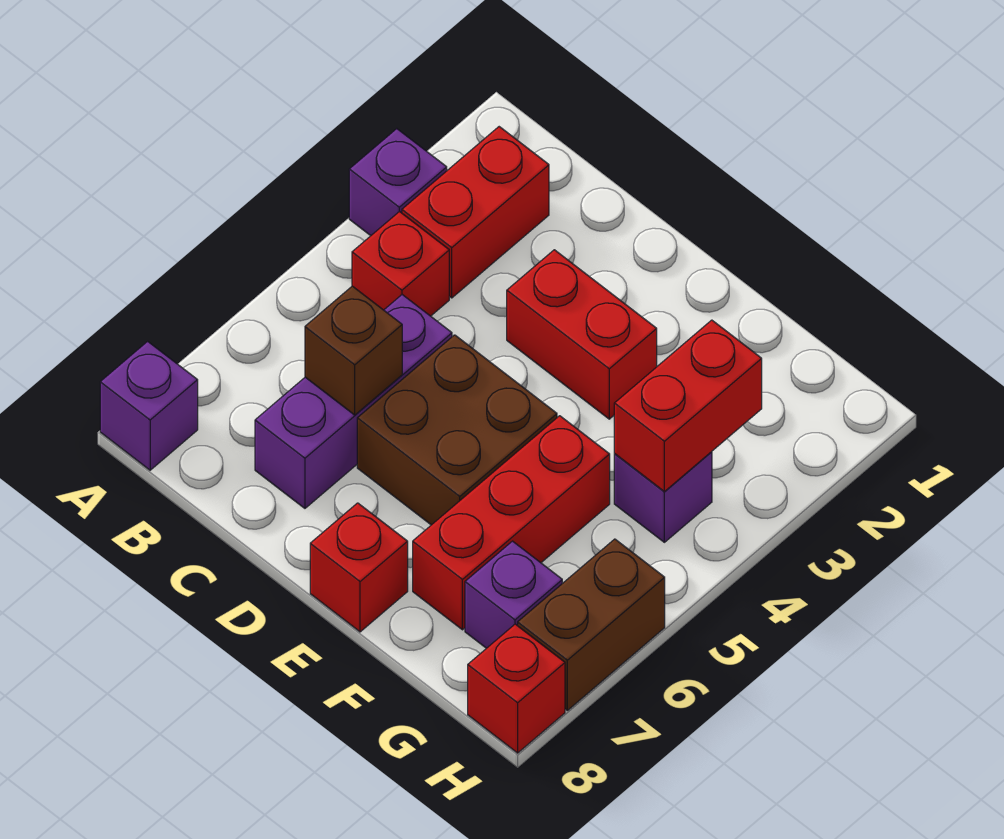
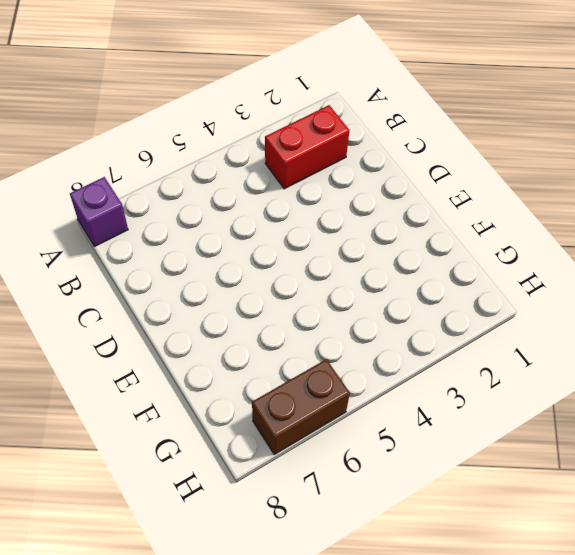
none -> purple brick A3 level 1
none -> red brick B4 level 1
none -> purple brick C5:C7 level 1

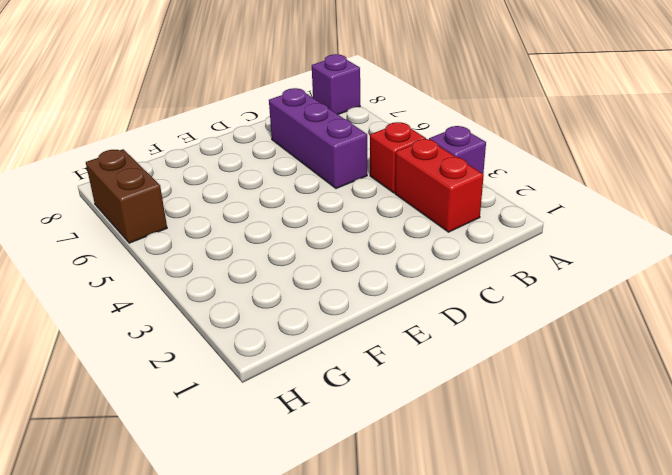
none -> red brick D3:E3 level 1
none -> brown brick D5:E6 level 1
none -> red brick E8 level 1

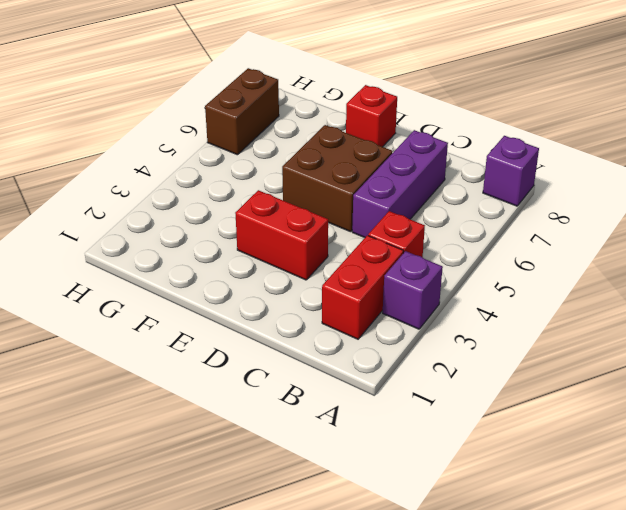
none -> red brick F5:F7 level 1
none -> purple brick G4 level 1
none -> purple brick G7 level 1

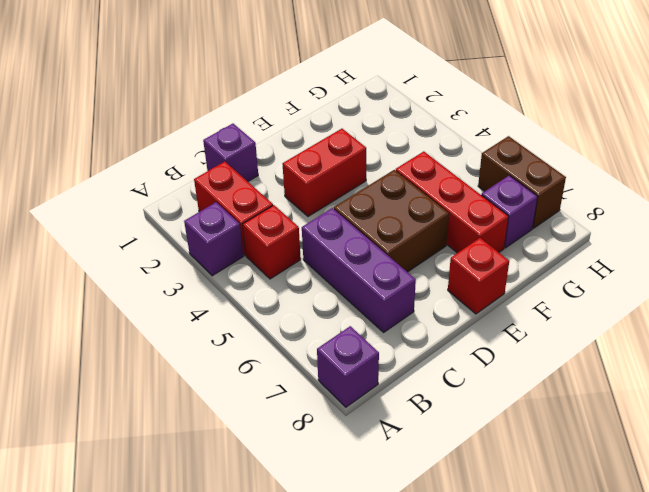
purple brick C1 level 1 -> purple brick G4 level 1
none -> red brick H8 level 1
none -> brown brick C6 level 2
none -> red brick G3:G4 level 2

